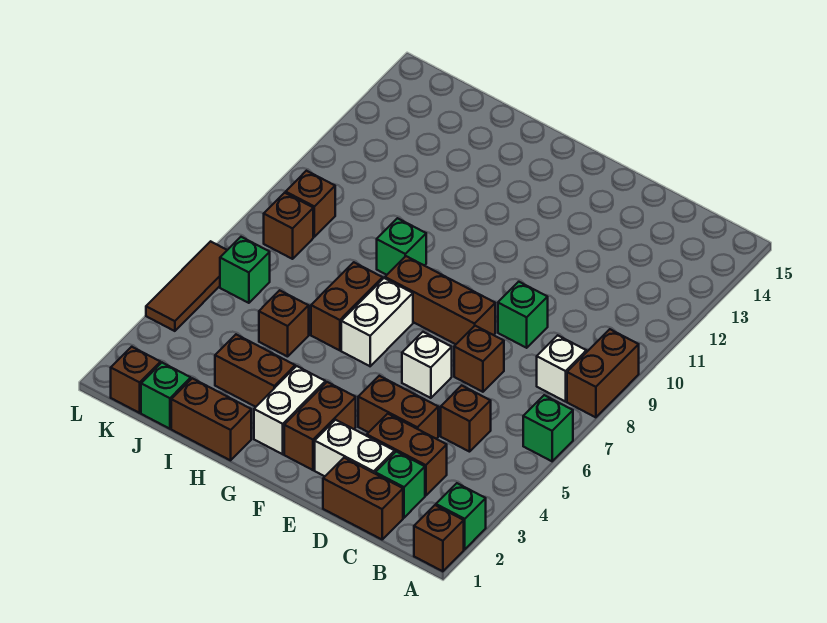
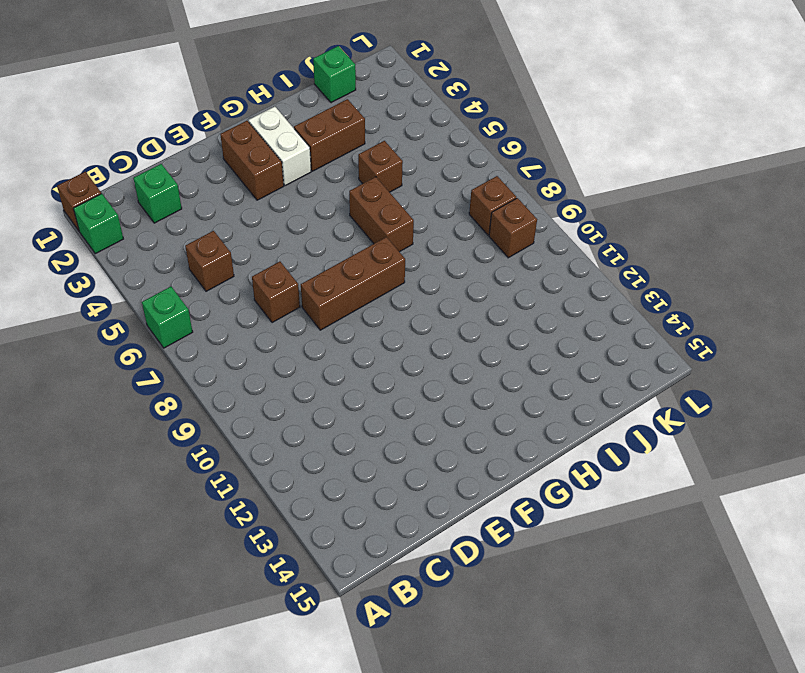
none -> brown brick A8:A9 level 1
none -> white brick B8 level 1
none -> brown brick C1:D1 level 1

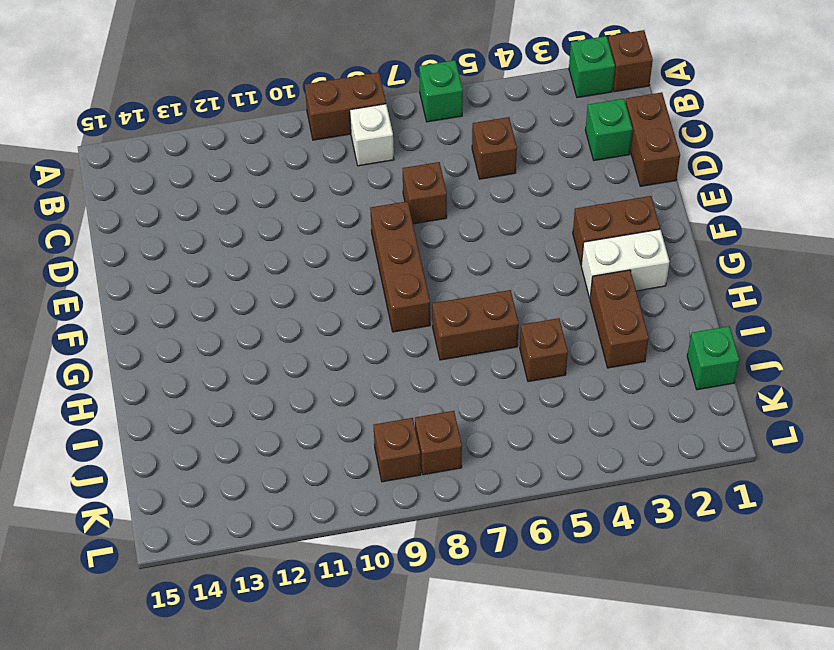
none -> brown brick C3:D3 level 1
none -> white brick D2:E2 level 1
none -> brown brick D4:E4 level 1

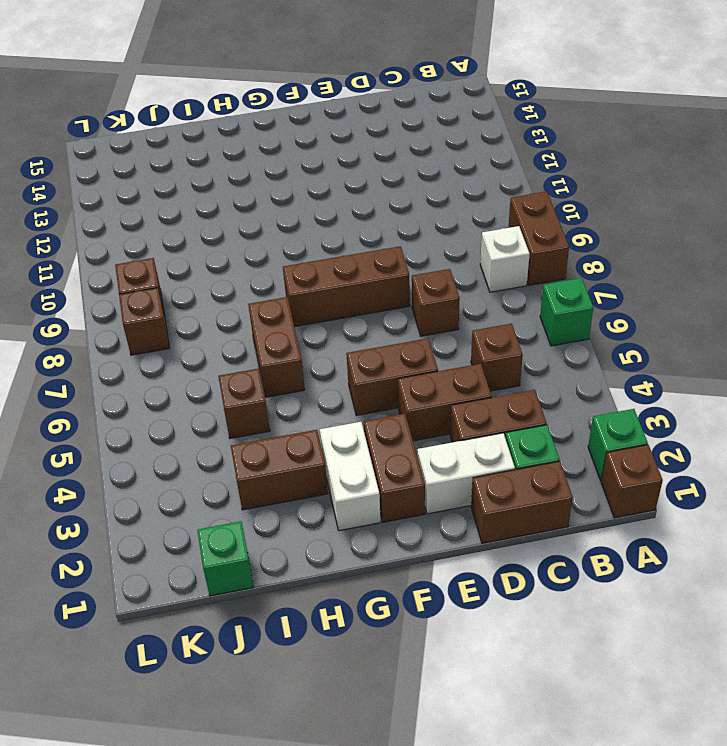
brown brick E5:F5 level 1 -> brown brick H1:I1 level 1
none -> green brick D9 level 1
none -> white brick E6 level 1
none -> white brick G6:G7 level 1

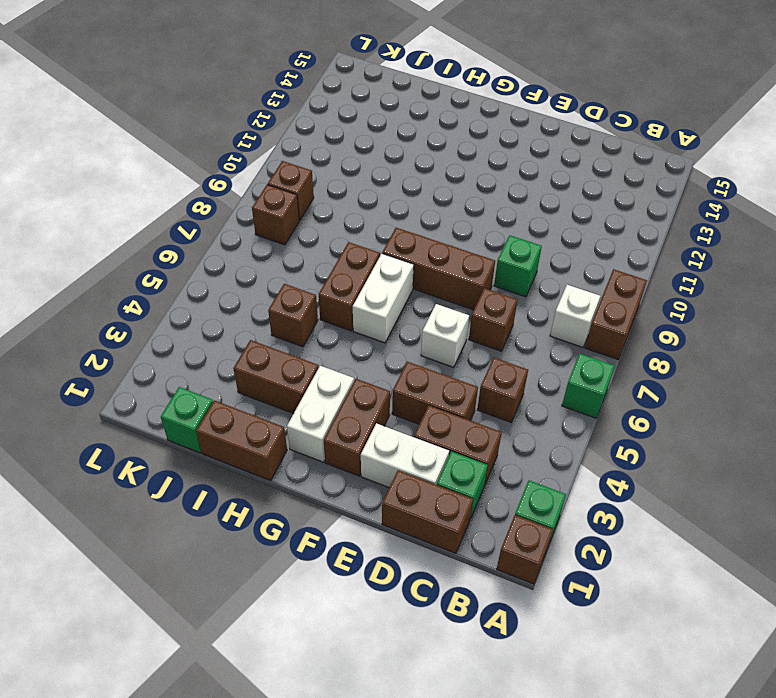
none -> green brick H9 level 1
none -> brown brick K1 level 1
none -> green brick K6 level 1

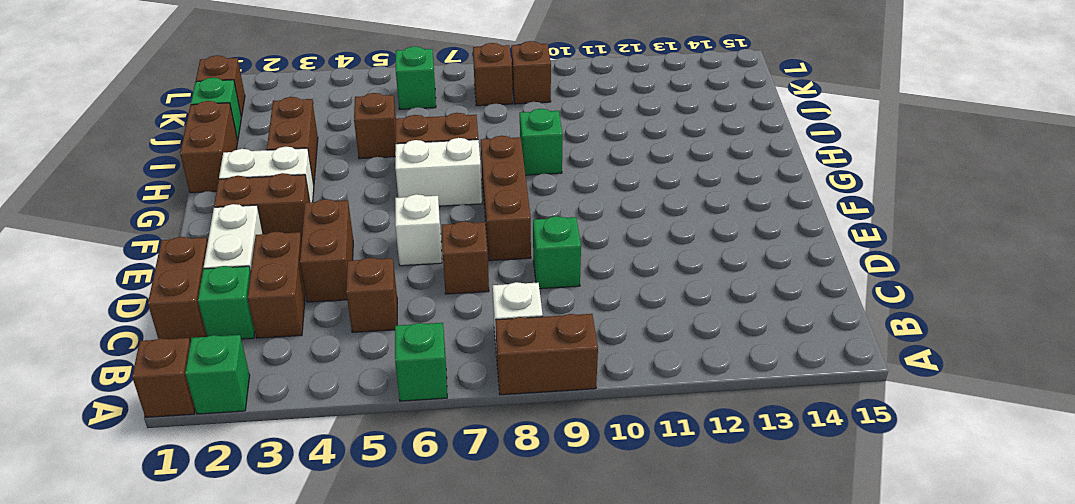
none -> brown tile L4:L6 level 1

